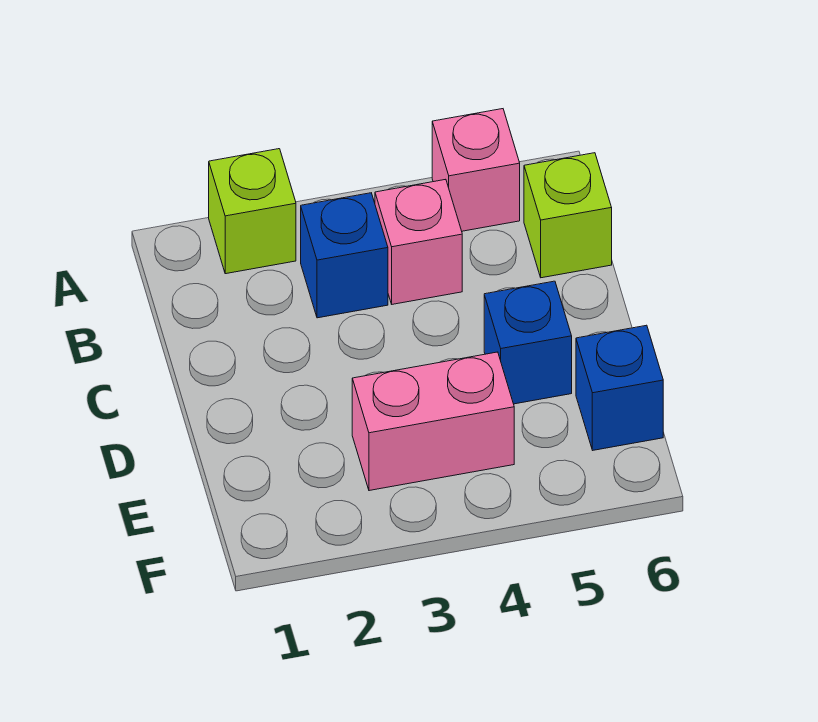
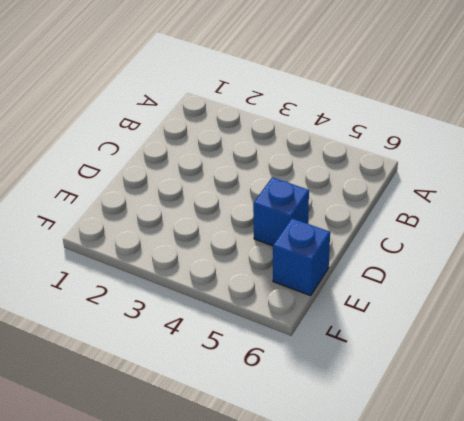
none -> lime brick A2 level 1
none -> pink brick A5 level 1

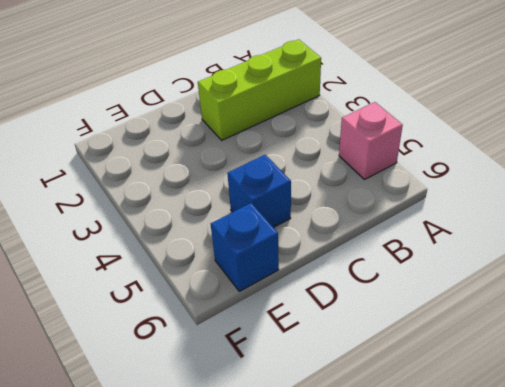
lime brick A2:C2 level 1 -> lime brick A2 level 1
none -> blue brick B3 level 1
none -> pink brick B4 level 1

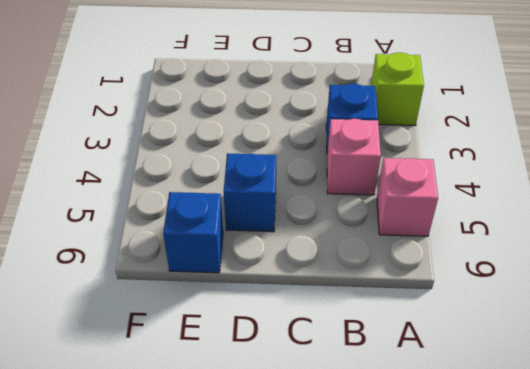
none -> lime brick B6 level 1
none -> pink brick E3:E4 level 1

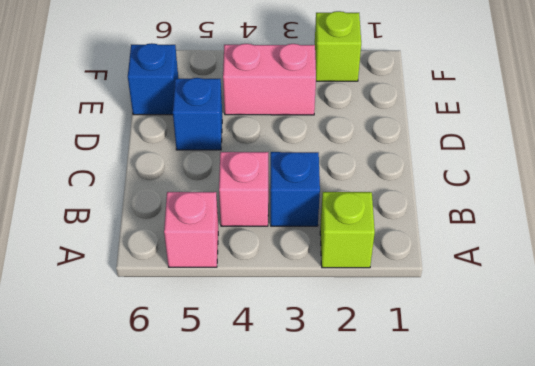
lime brick F2 level 1 -> lime brick B6 level 1

